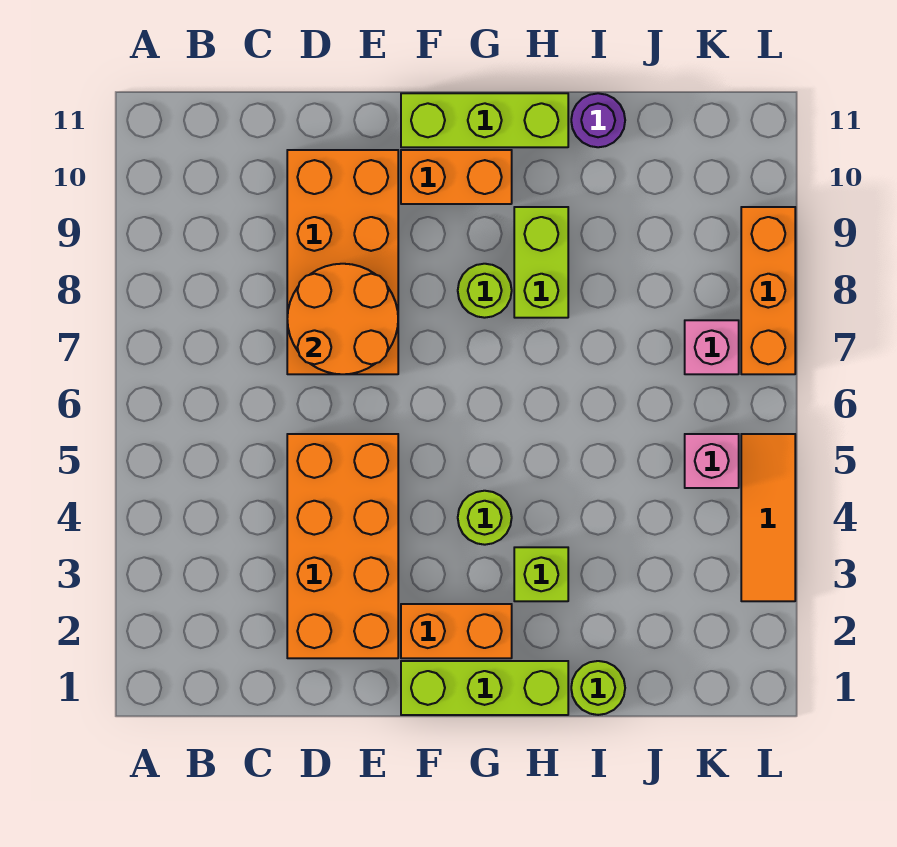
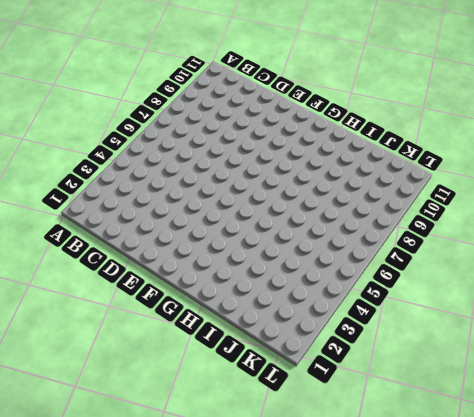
none -> orange brick D2:E5 level 1
none -> orange brick D7:E10 level 1
none -> lime brick F1:H1 level 1

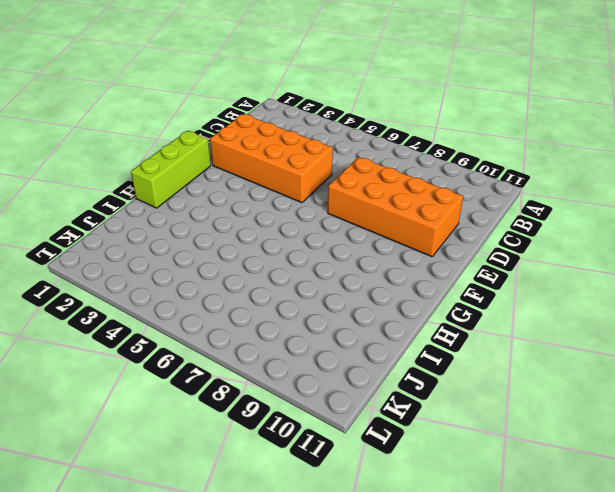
none -> orange brick F2:G2 level 1
none -> orange brick F10:G10 level 1
none -> lime brick F11:H11 level 1

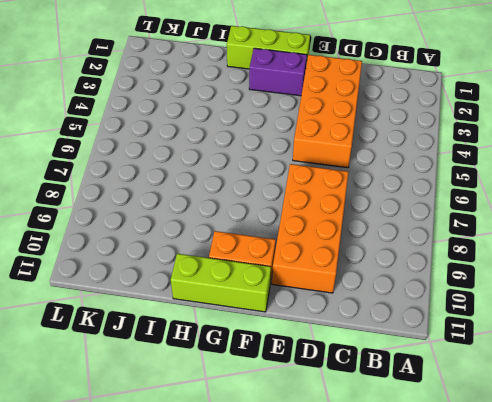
purple brick F2:G2 level 1 -> orange brick F2:G2 level 1
none -> lime round brick G4 level 1
none -> lime round brick G8 level 1
none -> lime brick H3 level 1

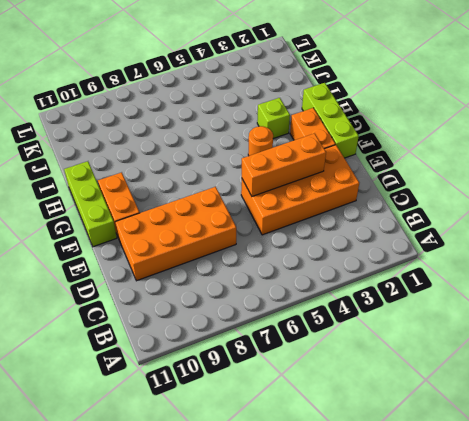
orange brick E3:E5 level 2 -> orange brick L7:L9 level 1
orange round brick G4 level 1 -> lime round brick G4 level 1
none -> lime round brick G8 level 1
none -> lime brick H8:H9 level 1
none -> lime round brick I1 level 1

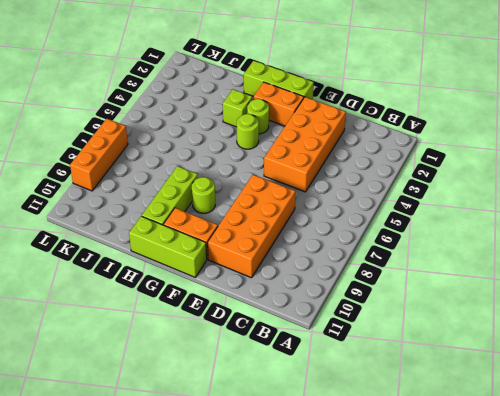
lime round brick G3 level 1 -> lime round brick I1 level 1
lime brick H8:H10 level 1 -> lime brick H8:H9 level 1
none -> purple round brick I11 level 1
none -> pink brick K5 level 1
none -> pink brick K7 level 1

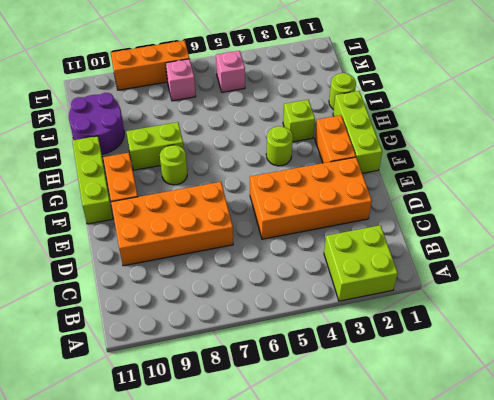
lime brick A2:B3 level 1 -> none
purple round brick I10:J11 level 1 -> purple round brick I11 level 1
none -> orange tile L3:L5 level 1
none -> orange round brick D7:E8 level 2

